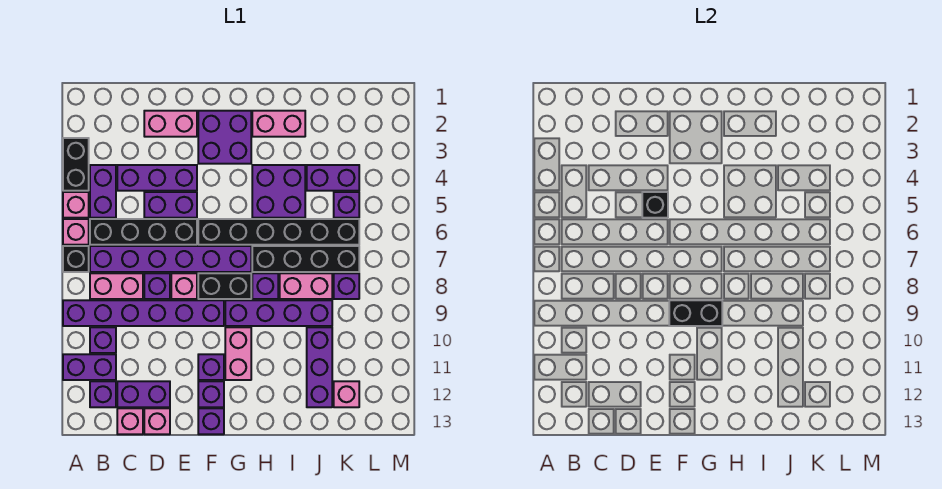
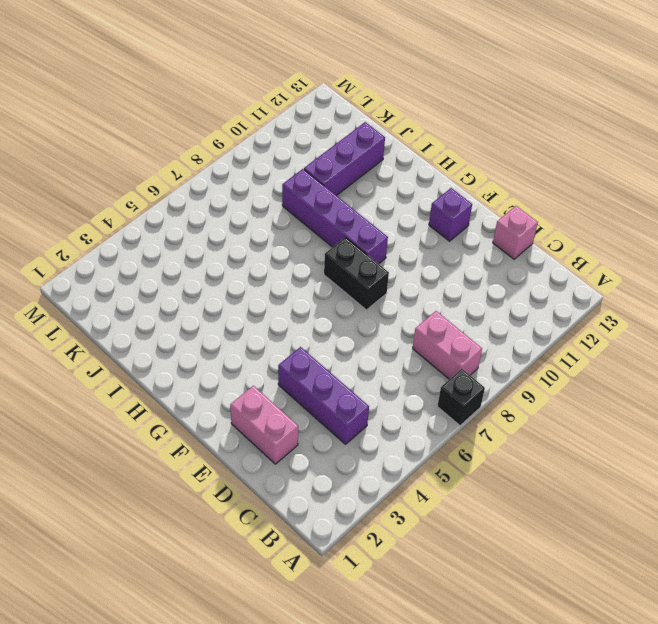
none -> black brick A3:A4 level 1
none -> pink brick A5 level 1
none -> pink brick A6 level 1
none -> purple brick A9:F9 level 1

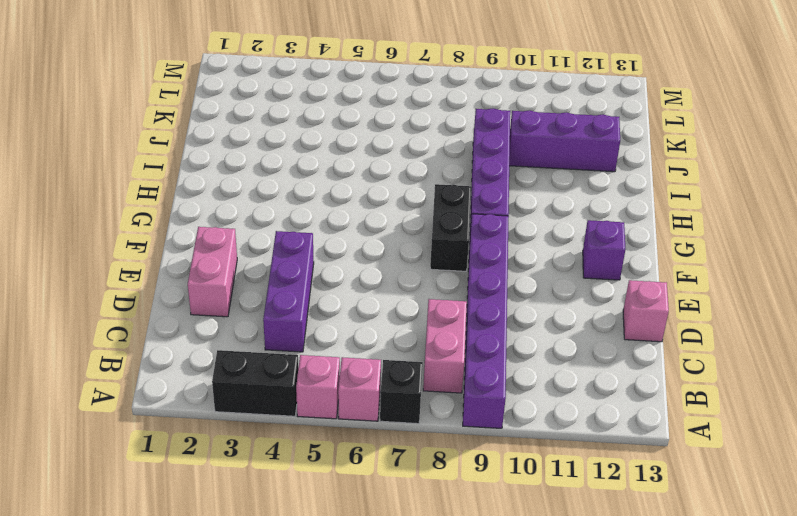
none -> purple brick A11:B11 level 1
none -> purple brick B4:B5 level 1
none -> black brick B6:E6 level 1
none -> purple brick B7:G7 level 1

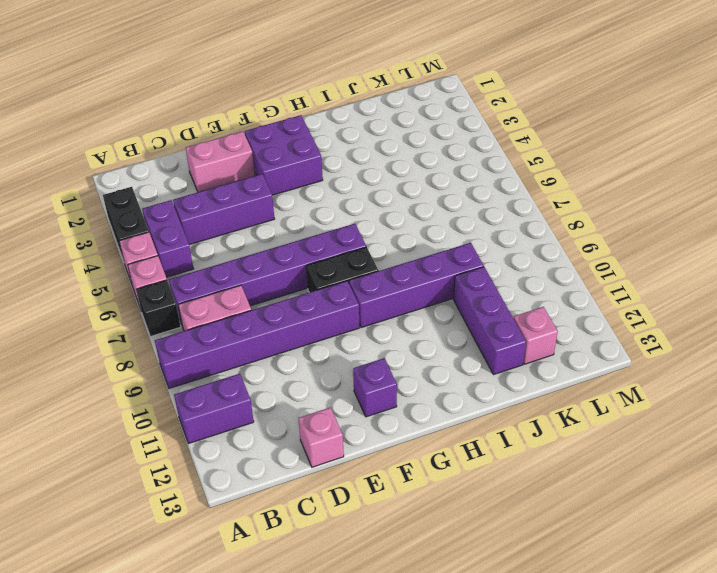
none -> black brick B6:E6 level 1
none -> purple brick B10 level 1
none -> purple brick B12 level 1
none -> purple brick C12:D12 level 1

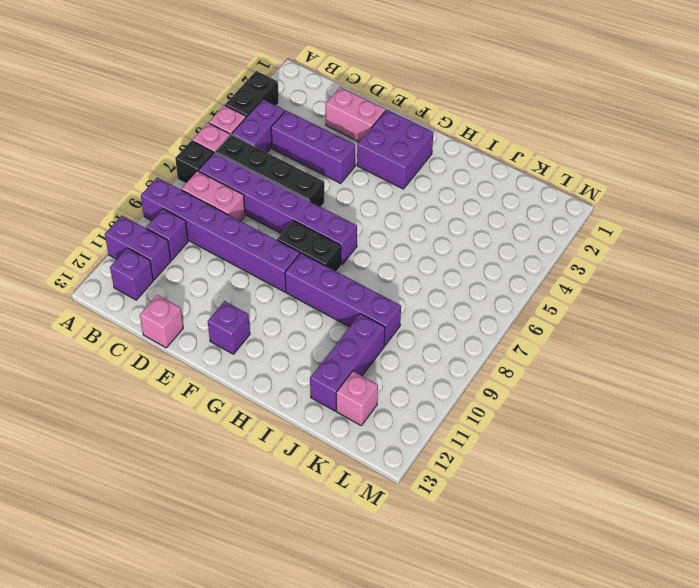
none -> purple brick C12:D12 level 1
none -> pink brick C13 level 1
none -> purple brick D5:E5 level 1
none -> purple brick D8 level 1

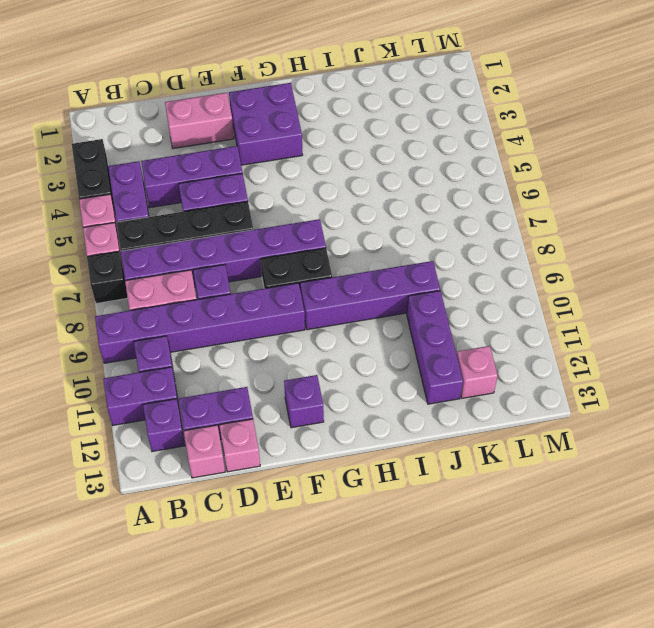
none -> pink brick E8 level 1
none -> black brick F6:K6 level 1
none -> purple brick F11 level 1
none -> purple brick F13 level 1

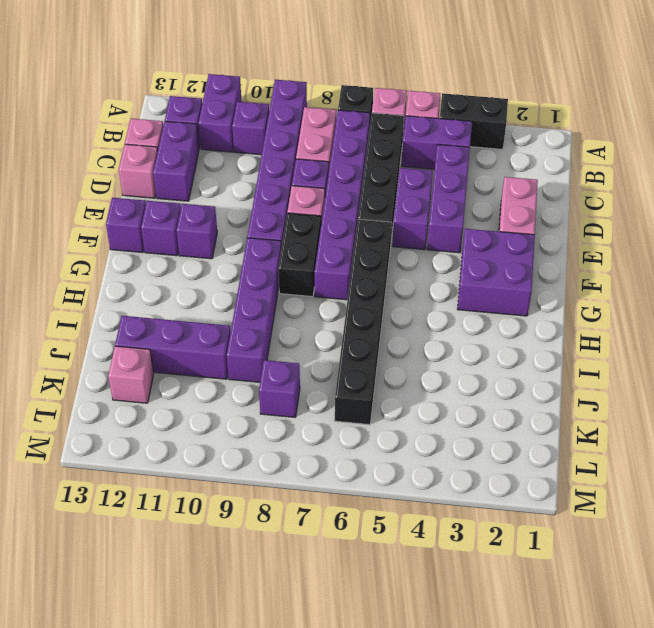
none -> pink brick G10:G11 level 1
none -> pink brick H2:I2 level 1
none -> purple brick H4:I5 level 1
none -> black brick H7:K7 level 1

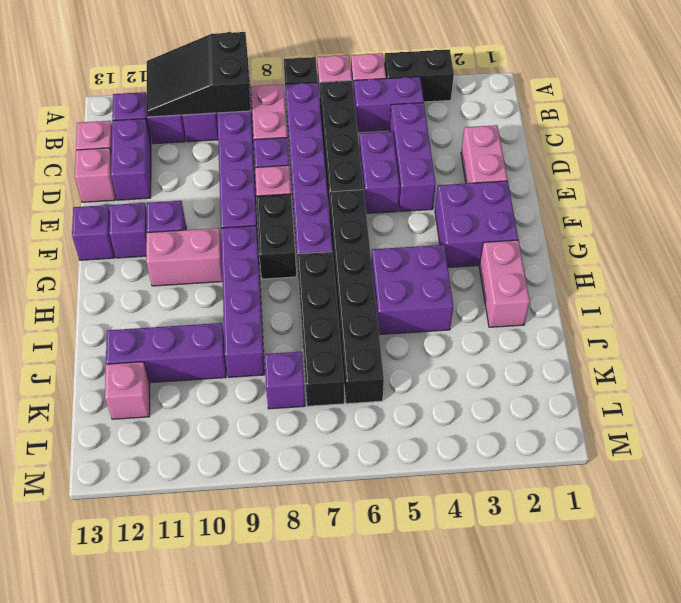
black slope A9:B11 level 2 top 9 -> none
none -> purple brick H8 level 1
none -> pink brick I8:J8 level 1
none -> purple brick J4:K4 level 1
none -> purple brick K5 level 1

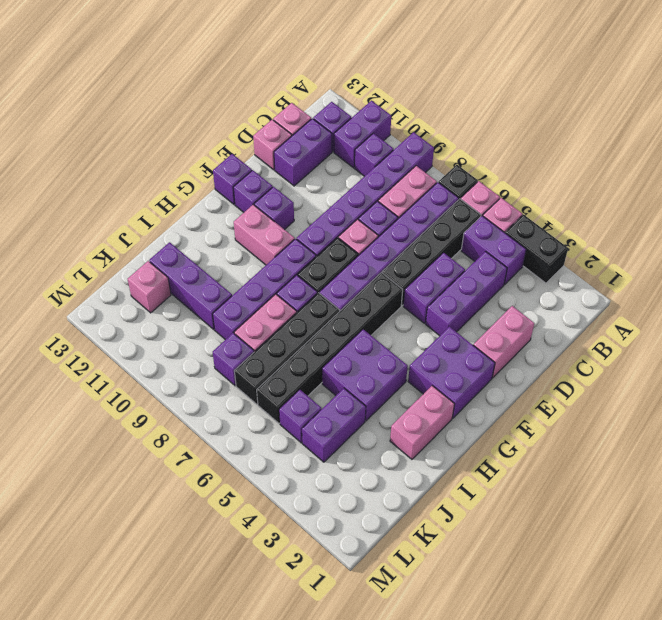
none -> black brick E5 level 2
none -> black brick F9:G9 level 2

